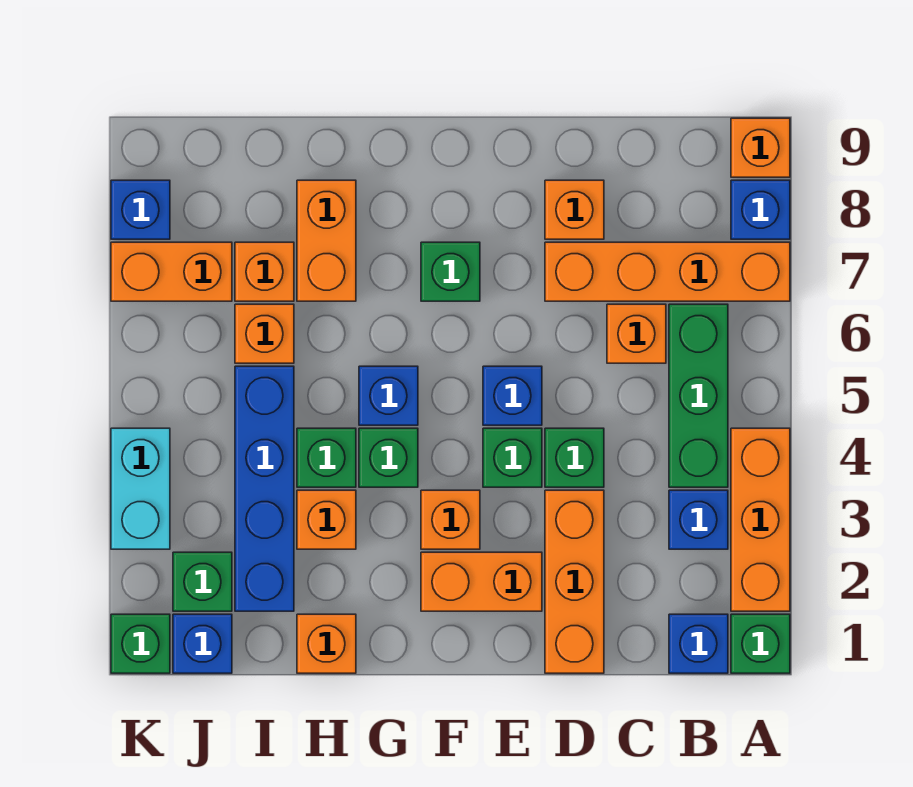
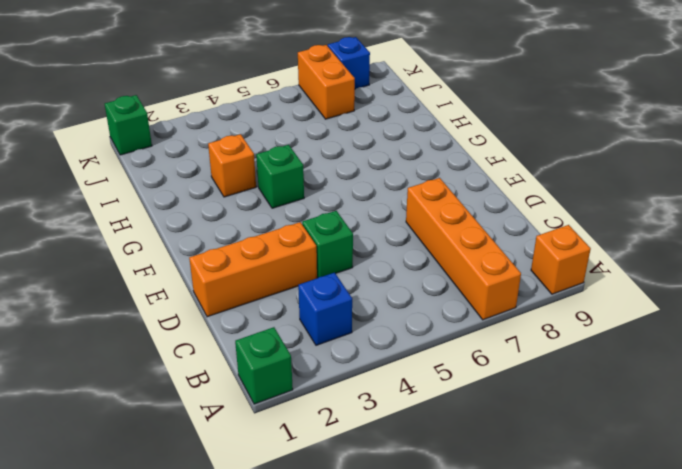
none -> orange brick A2:A4 level 1
none -> blue brick A8 level 1
none -> blue brick B1 level 1
none -> green brick B4:B6 level 1

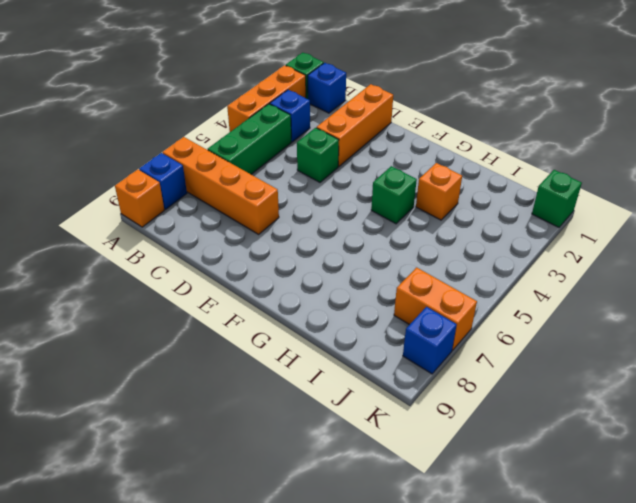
none -> orange brick C6 level 1
none -> orange brick D8 level 1
none -> orange brick E2:F2 level 1
none -> green brick E4 level 1

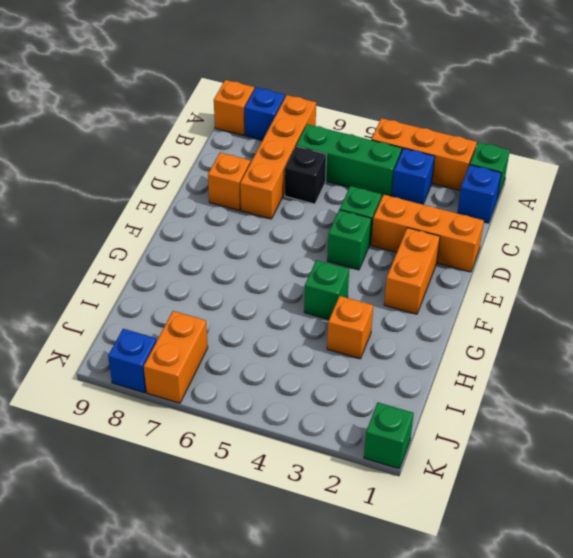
black brick C6 level 1 -> orange brick C6 level 1
none -> blue brick E5 level 1
none -> orange brick F3 level 1
none -> green brick F7 level 1
none -> blue brick G5 level 1

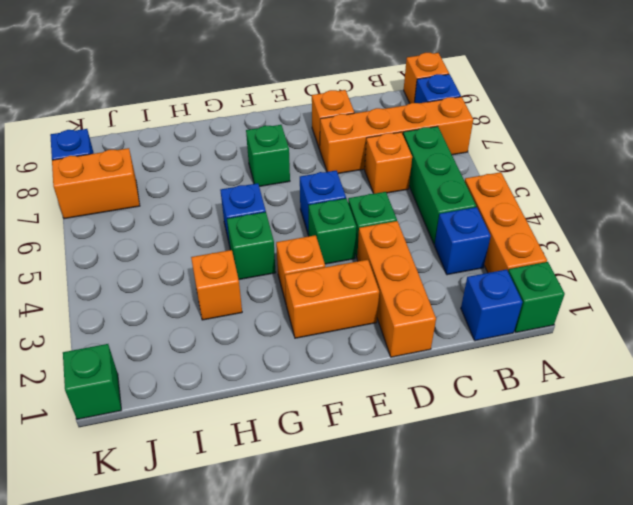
none -> orange brick H1 level 1
none -> green brick H4 level 1
none -> orange brick H7:H8 level 1
none -> blue brick I2:I5 level 1

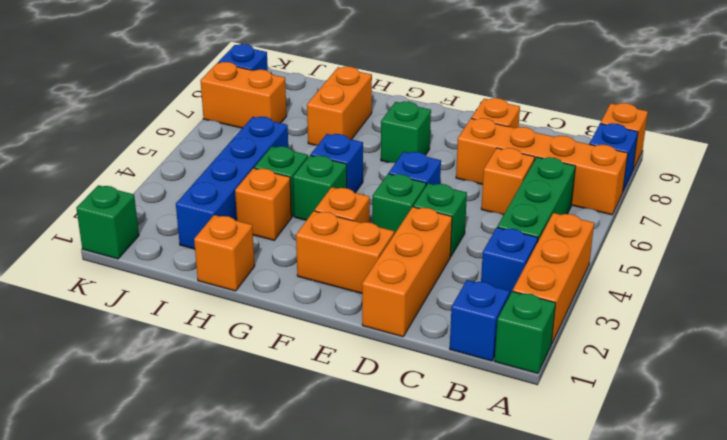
none -> orange brick I6 level 1
none -> orange brick I7 level 1
none -> blue brick J1 level 1
none -> green brick J2 level 1

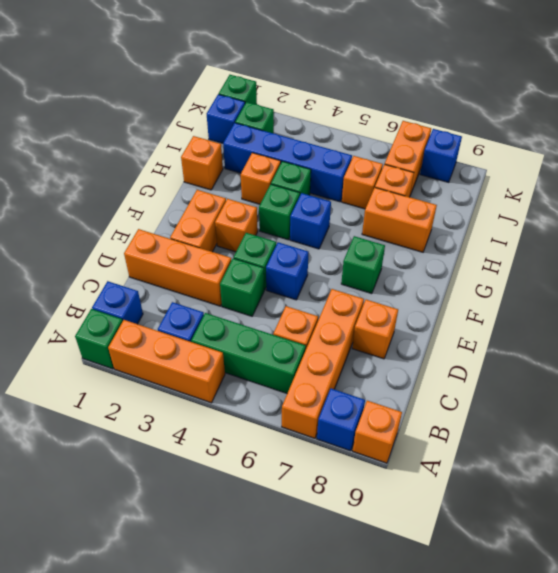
none -> cyan brick K3:K4 level 1

